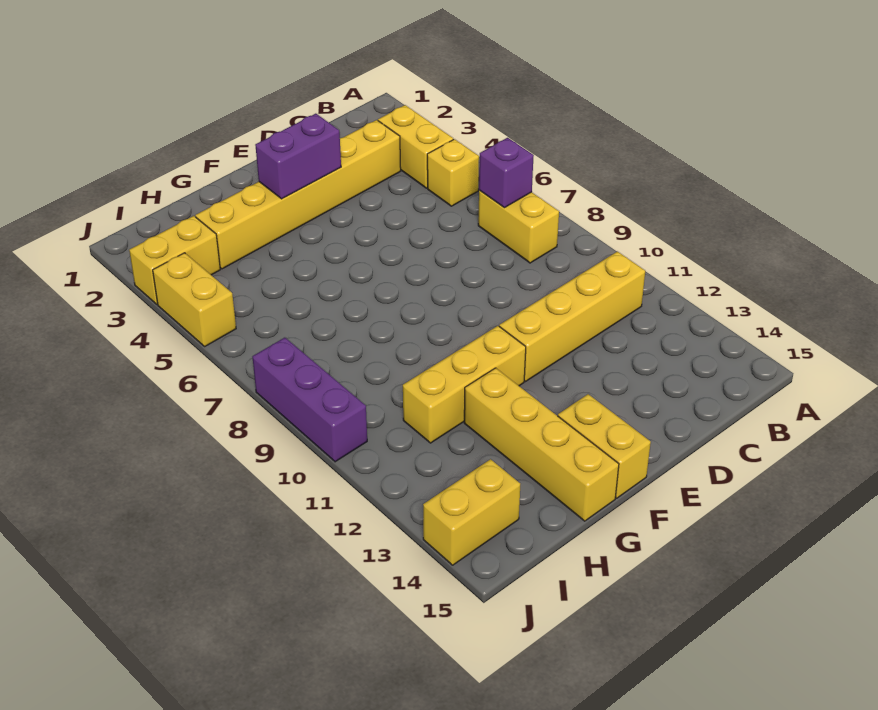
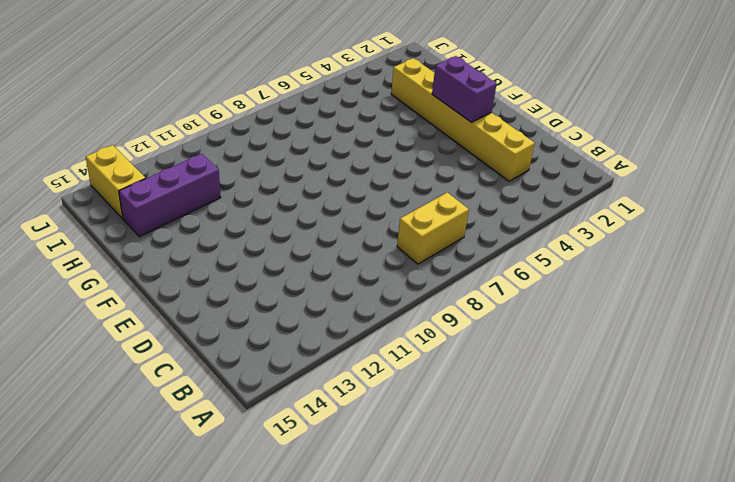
purple brick H12:H14 level 1 -> purple brick J8:J10 level 1
none -> yellow brick B3:B4 level 1
none -> yellow brick B5 level 1
none -> yellow brick B11:E11 level 1

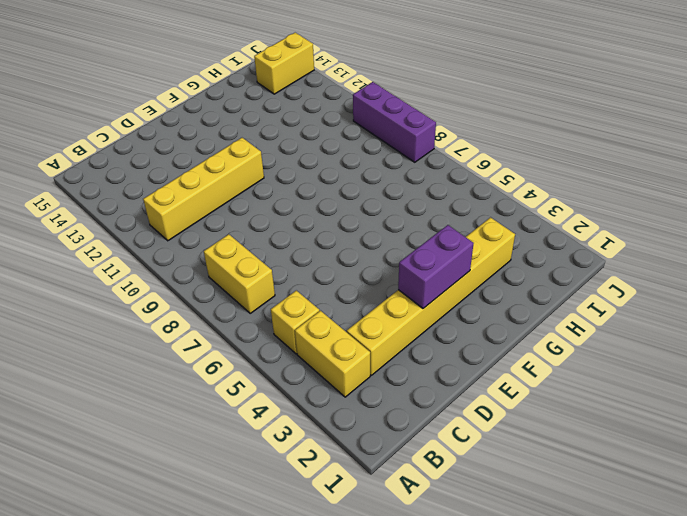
none -> yellow brick F11:H11 level 1
none -> yellow brick F14:F15 level 1
none -> yellow brick G12:G15 level 1

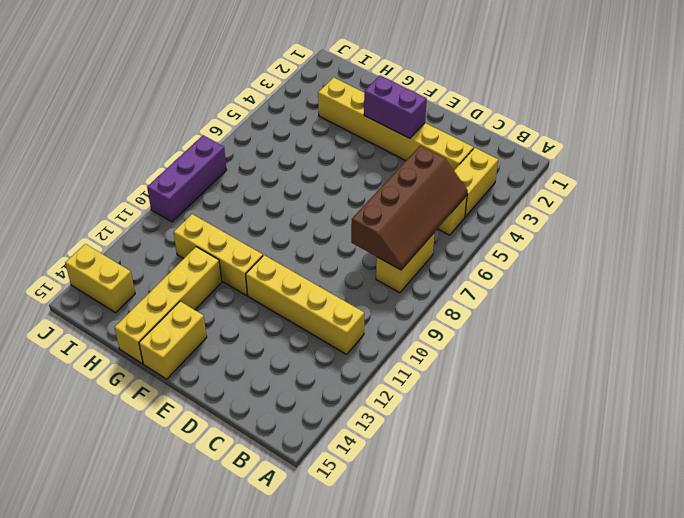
brown slope B5:C8 level 2 top C -> purple brick B7 level 2
none -> yellow brick I3:J3 level 1
none -> yellow brick J4:J5 level 1

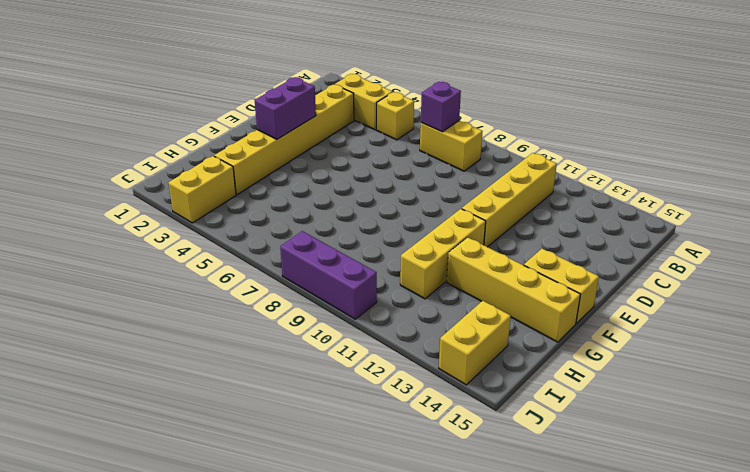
none -> yellow brick J4:J5 level 1

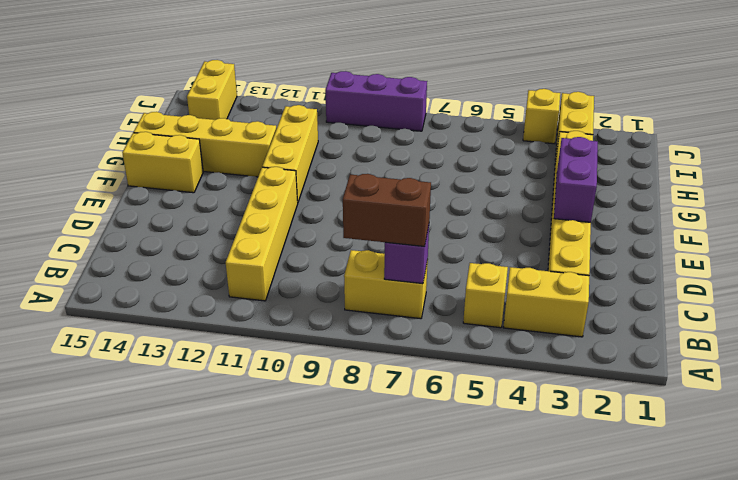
brown brick B7:B8 level 3 -> none
yellow brick J4 level 1 -> yellow brick J4:J5 level 1

